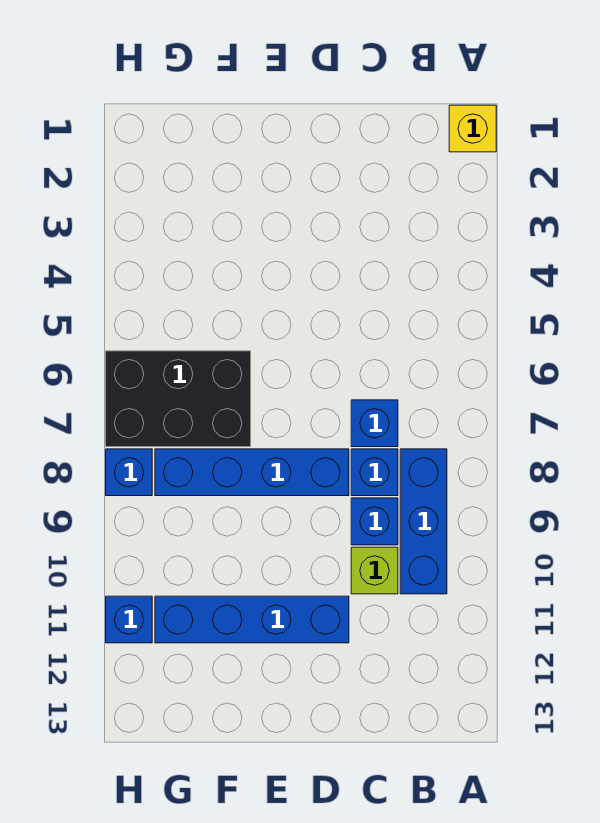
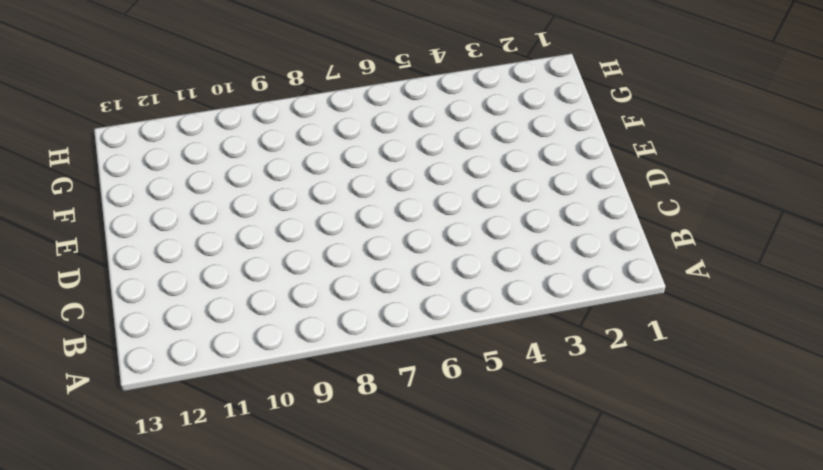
none -> yellow brick A1 level 1
none -> blue brick B8:B10 level 1

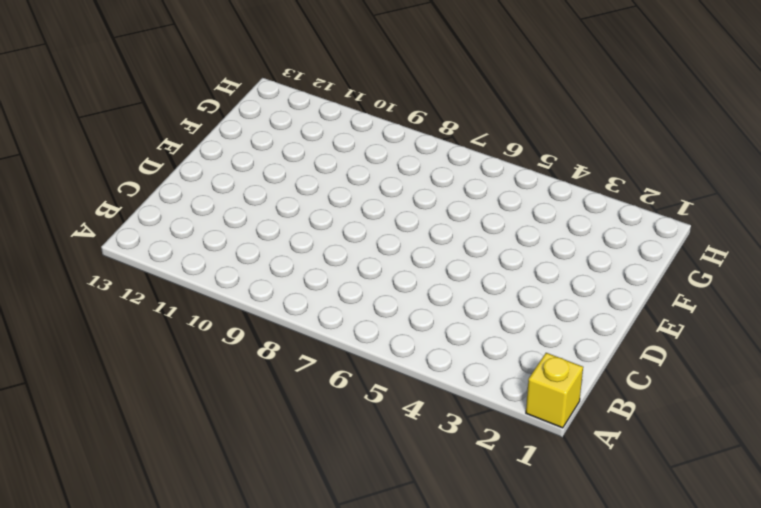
none -> blue brick B8:B10 level 1
none -> blue brick C7 level 1

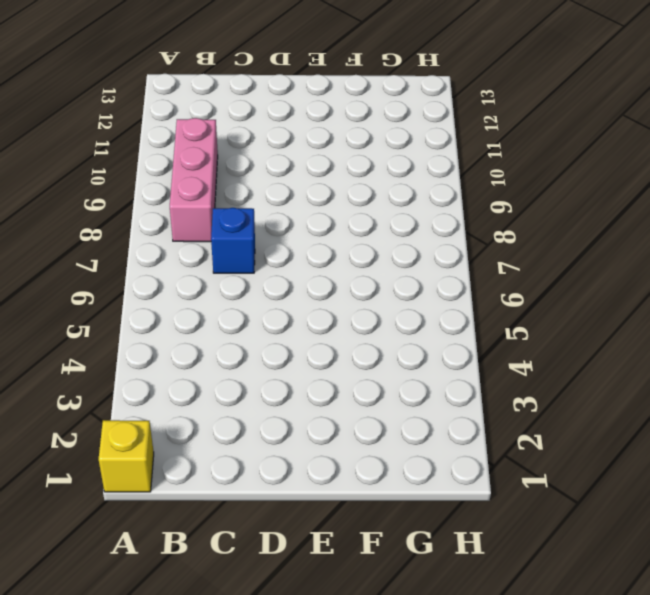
pink brick B8:B10 level 1 -> blue brick B8:B10 level 1
none -> blue brick C8 level 1
none -> blue brick C9 level 1

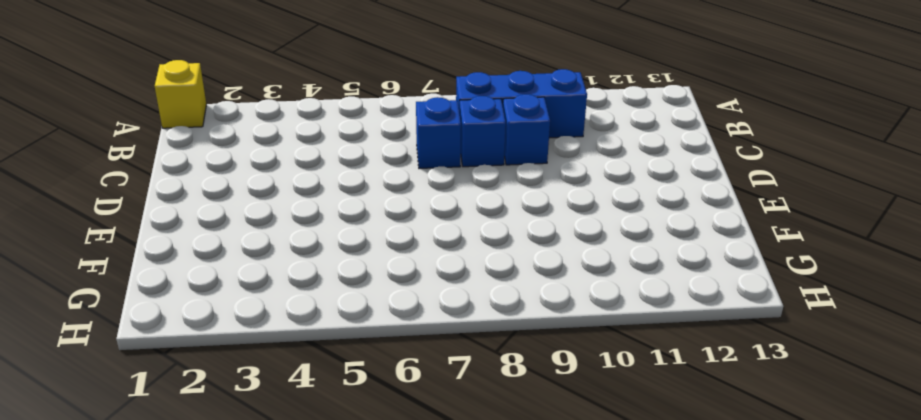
none -> lime brick C10 level 1
none -> blue brick D8:G8 level 1

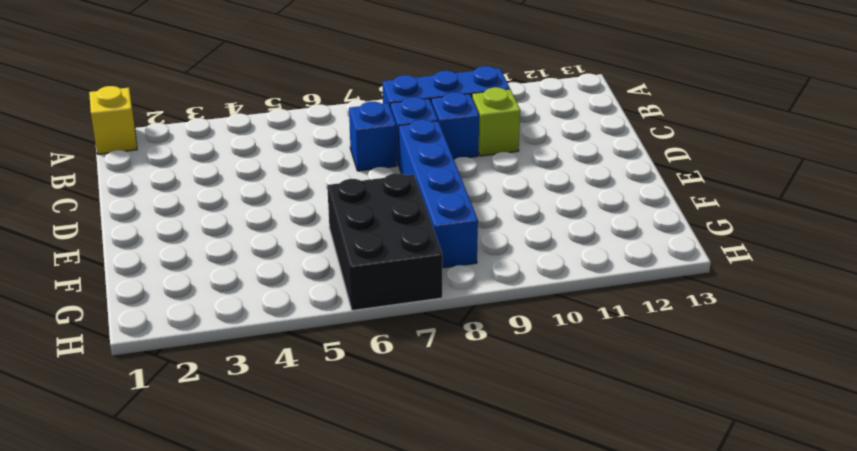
none -> blue brick D11:G11 level 1
none -> blue brick H8 level 1

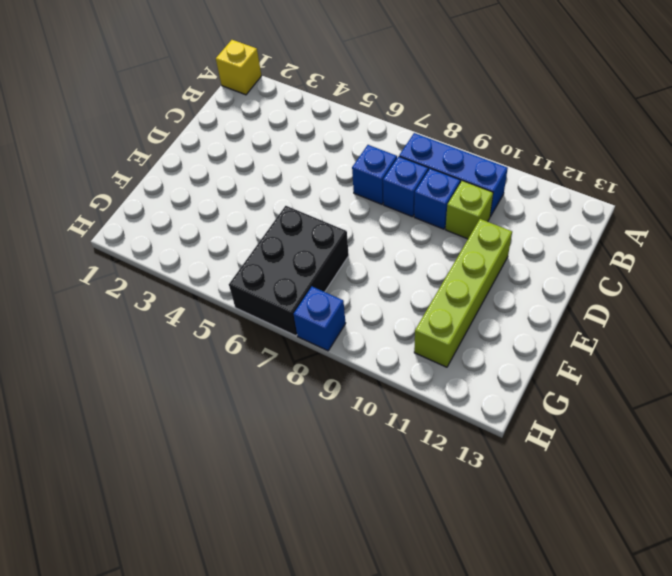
lime brick D11:G11 level 1 -> blue brick D11:G11 level 1
none -> blue brick D8:G8 level 1
none -> blue brick H11 level 1

